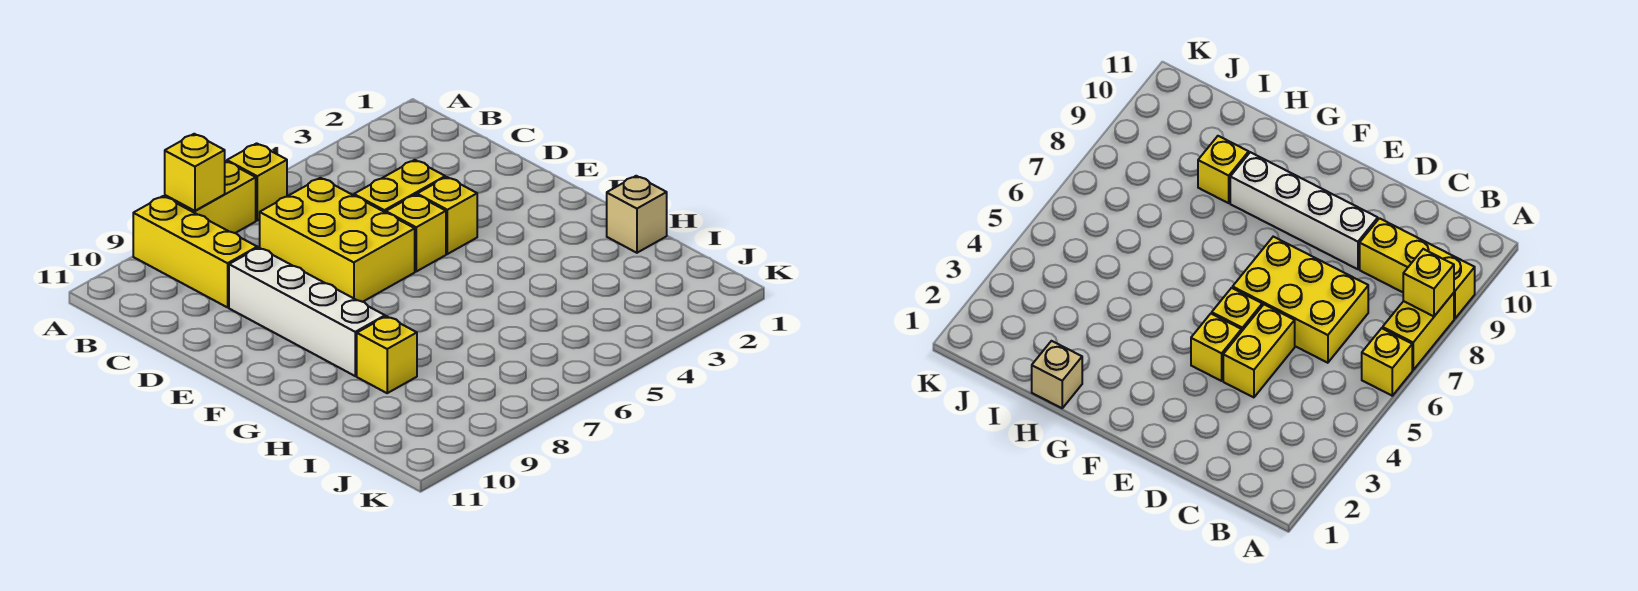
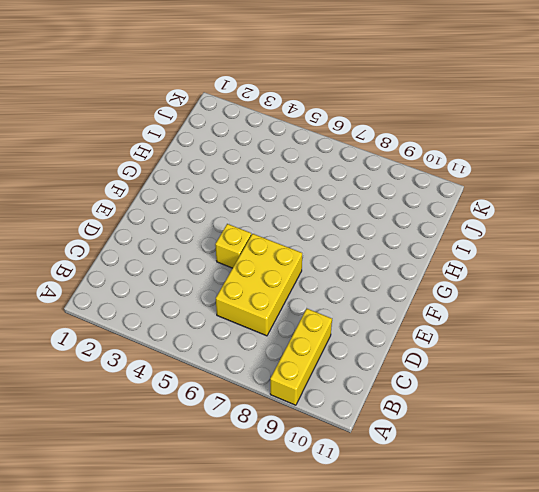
none -> yellow brick A6 level 1
none -> yellow brick A7:A8 level 1

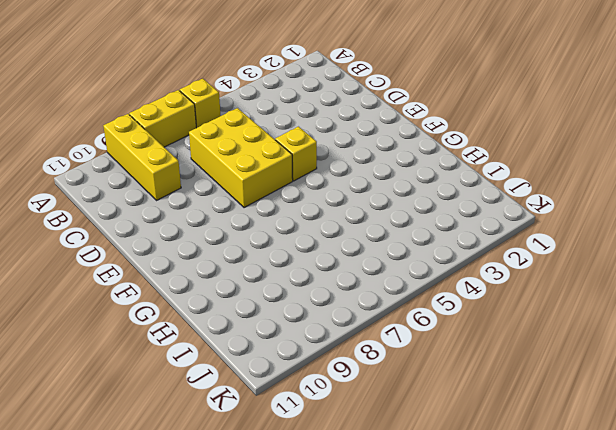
none -> yellow brick D4:D5 level 1
none -> white brick D9:G9 level 1

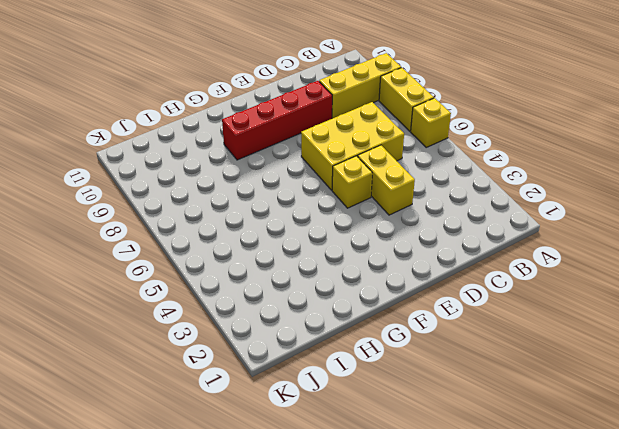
red brick D9:G9 level 1 -> white brick D9:G9 level 1
none -> yellow brick E4 level 1
none -> tan brick H1 level 1

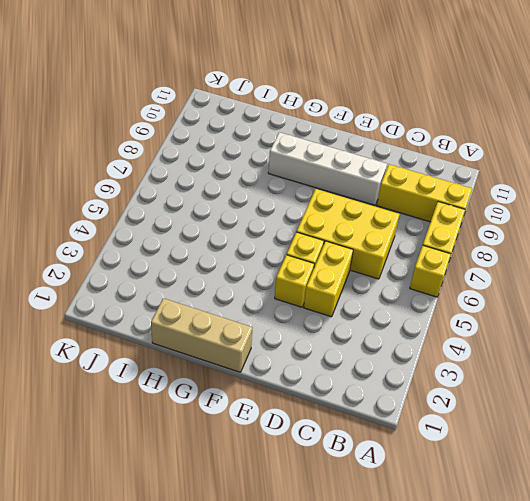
tan brick F1:H1 level 1 -> tan brick H1 level 1
none -> yellow brick H9 level 1
none -> yellow brick A8 level 2

